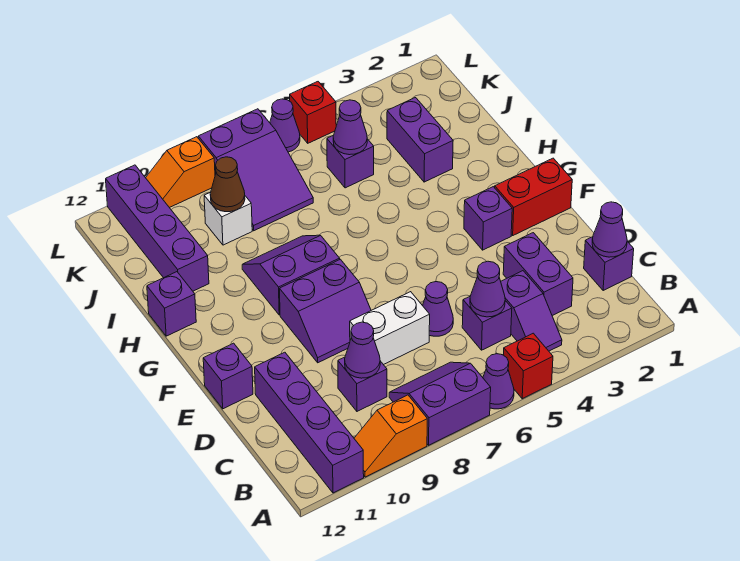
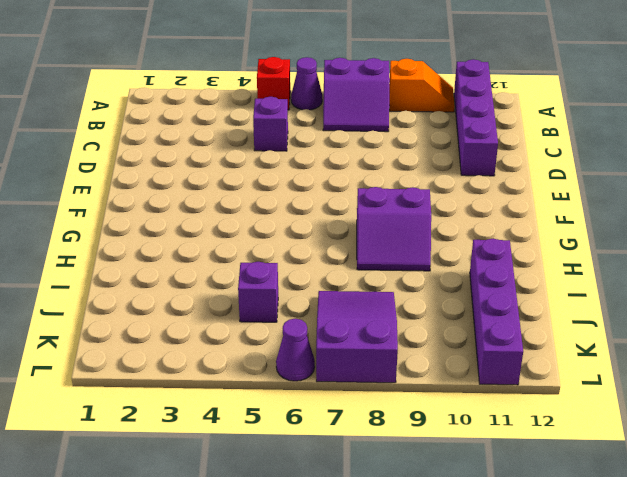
none -> purple slope B4:C4 level 1 top C
none -> purple brick C1 level 1
none -> purple brick C3:D3 level 1
none -> purple brick C9 level 1

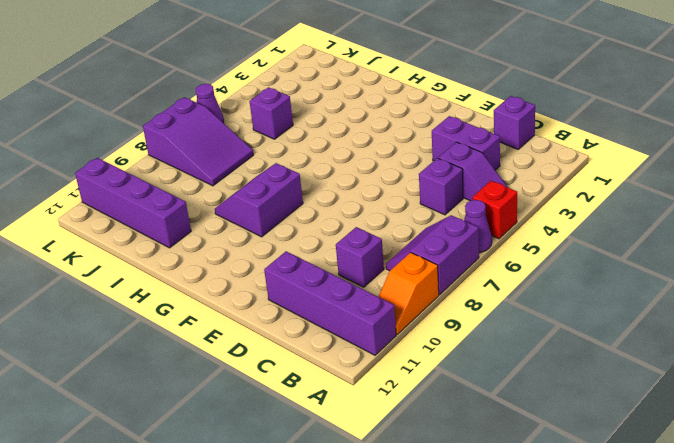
none -> purple cone D6 level 1
none -> white brick D7:D8 level 1
none -> purple slope E8:F9 level 1 top F
none -> purple brick E12 level 1

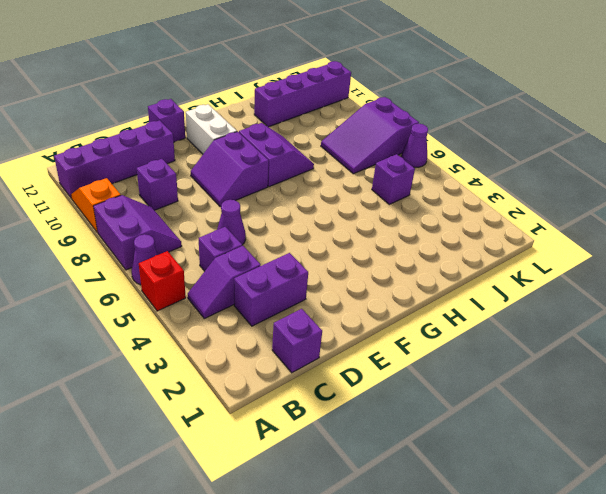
white brick F10:F11 level 1 -> white brick D7:D8 level 1
none -> red brick F1:F2 level 1
none -> purple brick F3 level 1
none -> purple brick H12 level 1
none -> purple brick I3:J3 level 1

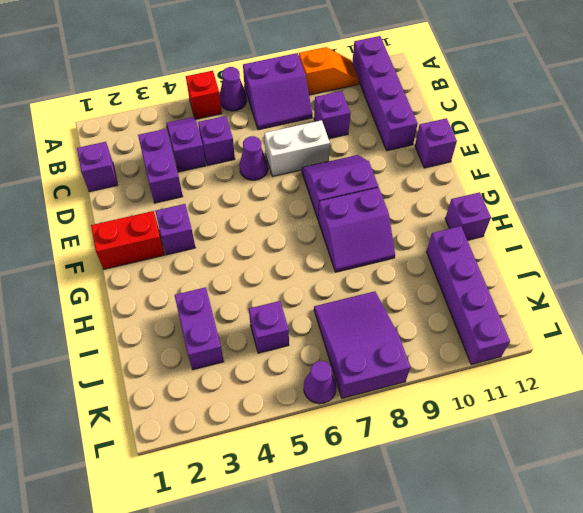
none -> white brick J9 level 1
none -> red brick L5 level 1
none -> orange slope L9:L10 level 1 top 9
none -> purple cone C1 level 2

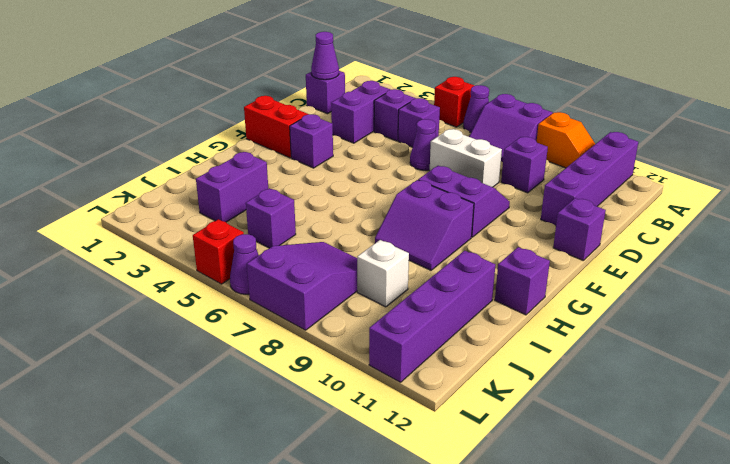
none -> orange slope L9:L10 level 1 top 9
none -> purple cone C5 level 2
none -> purple cone C9 level 2
none -> purple cone J5 level 2

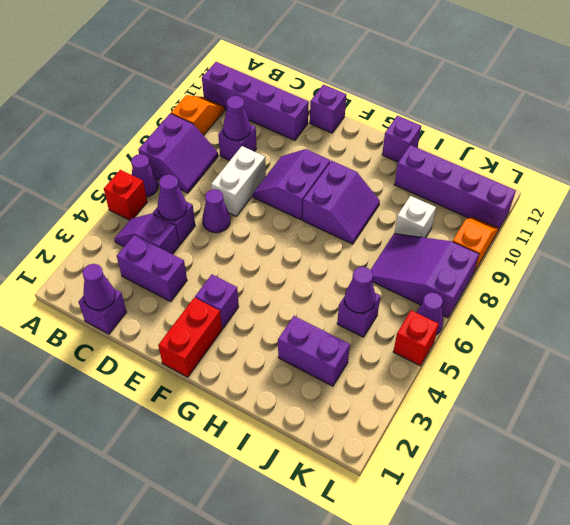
none -> brown cone J9 level 2

